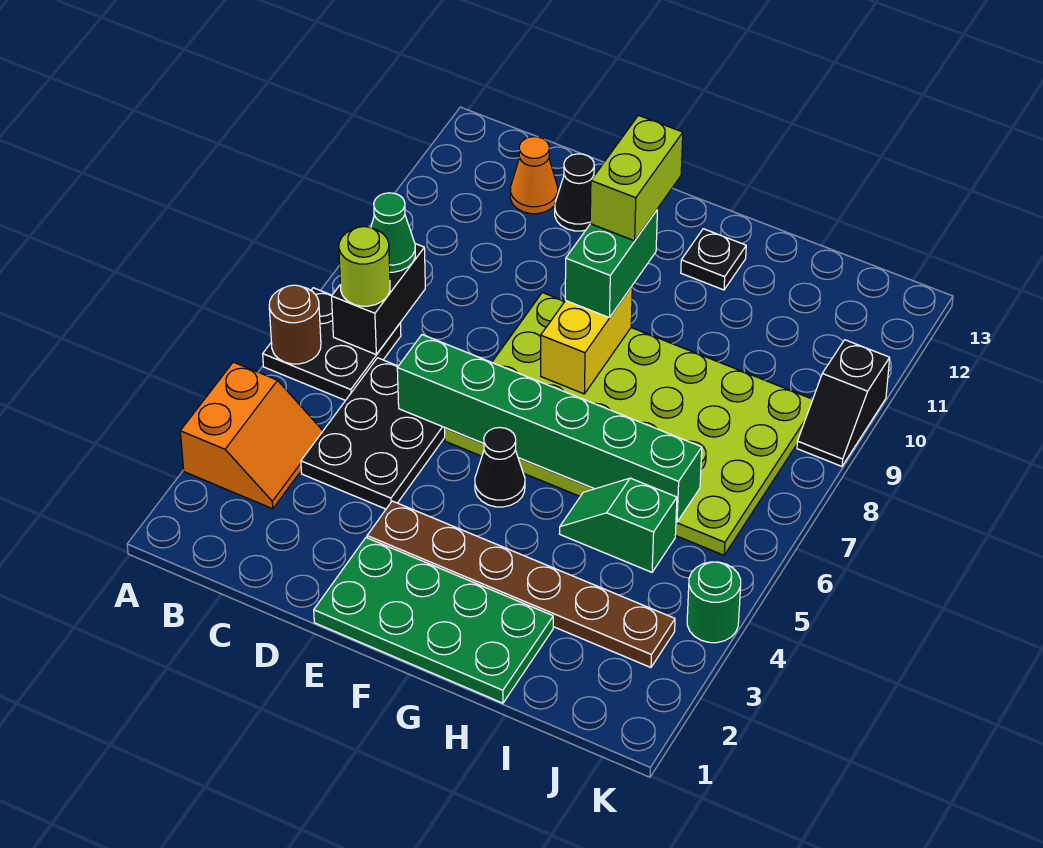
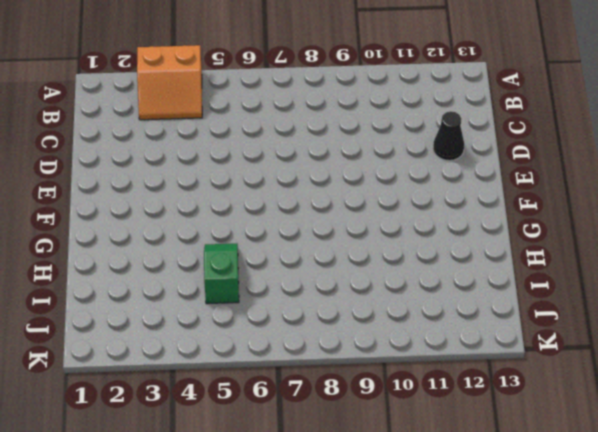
none -> black plate A6:B7 level 1
none -> black plate C4:D6 level 1
none -> orange cone C12 level 1

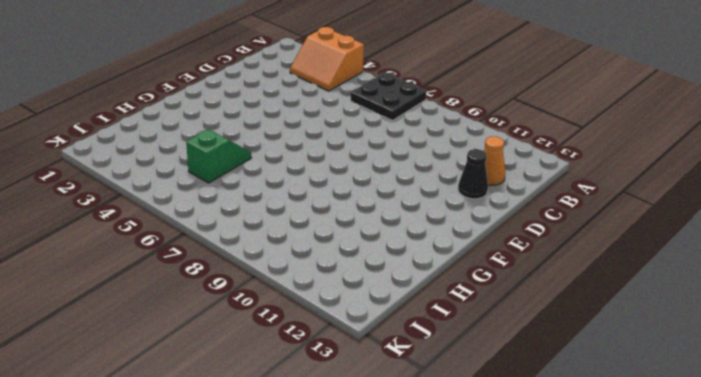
none -> black plate C4:D6 level 1
none -> green plate E1:H2 level 1
none -> brown plate E3:J3 level 1

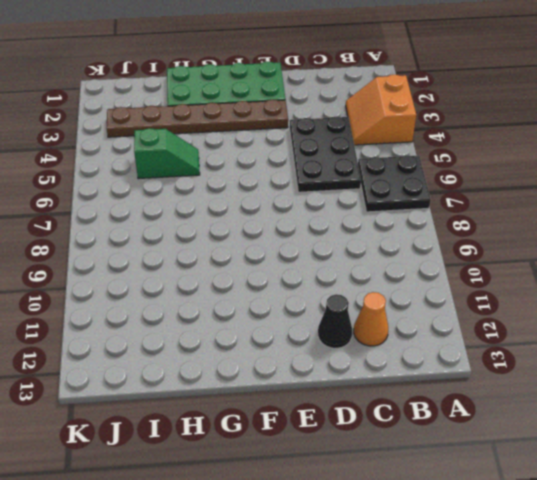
none -> lime plate E6:J9 level 1
none -> black cone F5 level 1
none -> black plate G12 level 1

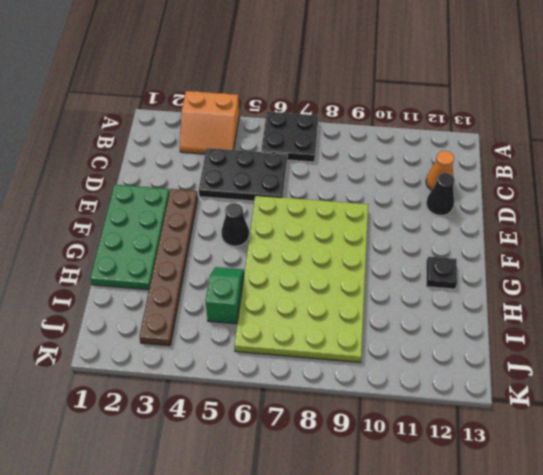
none -> green round brick K4 level 1
none -> black slope K9:K10 level 1 top 10
none -> brown round brick A6 level 2

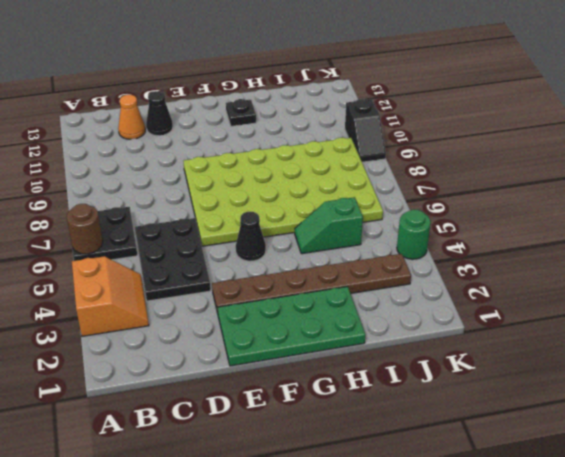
none -> black brick B7:B8 level 2
none -> green brick D6:I6 level 2
none -> yellow brick F8:F9 level 2

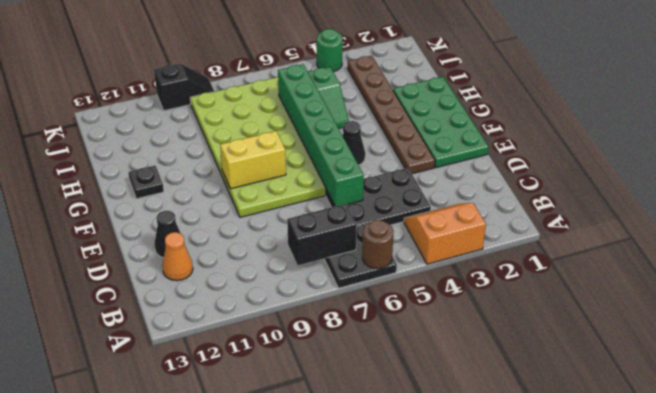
none -> lime round brick B7 level 3
none -> green cone B8 level 3
none -> green brick F9:F10 level 3

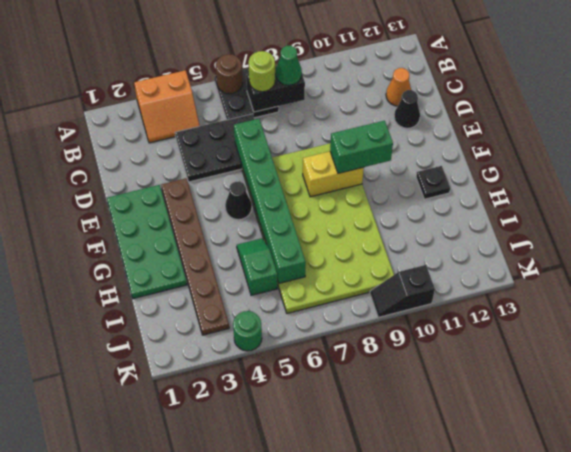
none -> lime brick F10:F11 level 4

